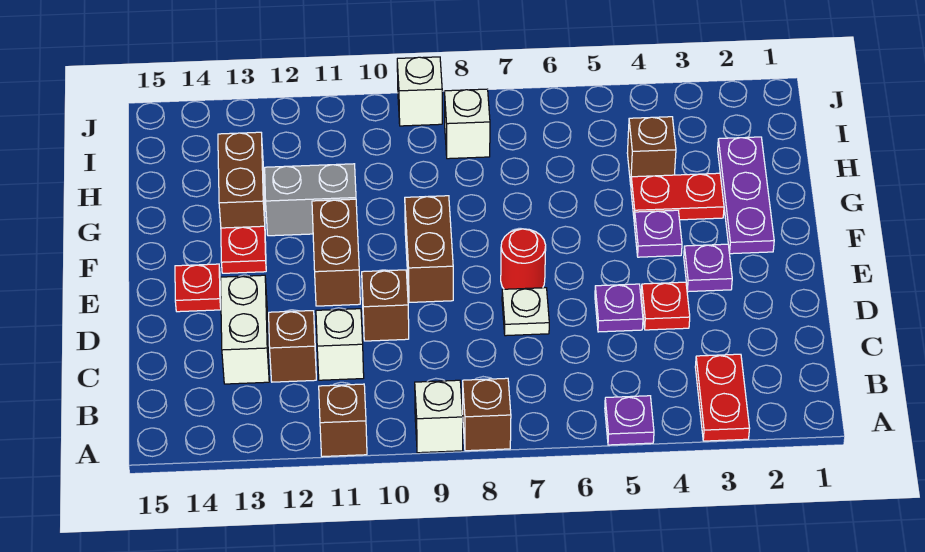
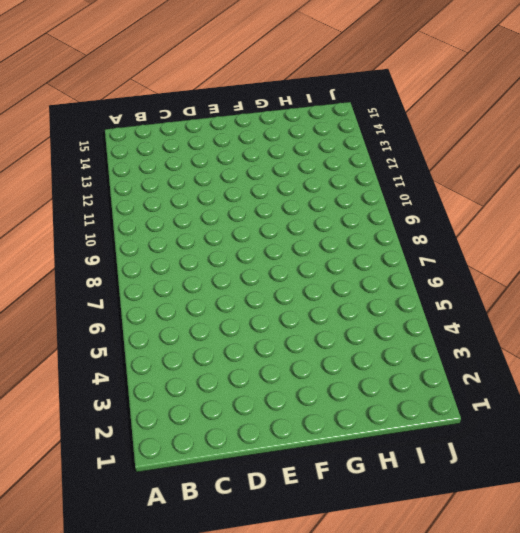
none -> red plate A3:B3 level 1
none -> purple plate A5 level 1
none -> brown brick A8 level 1

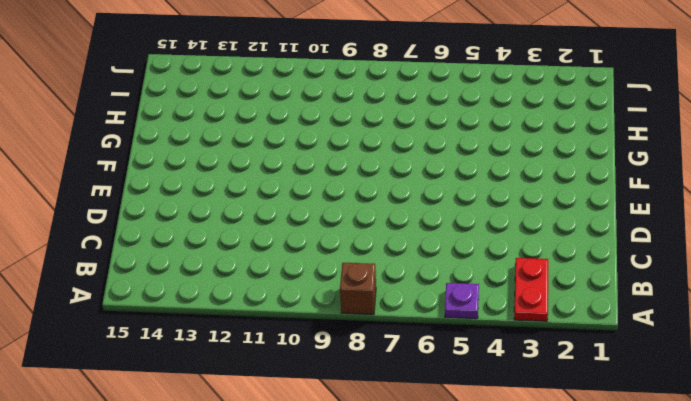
none -> white brick A9 level 1
none -> brown brick A11 level 1
none -> white brick C11 level 1

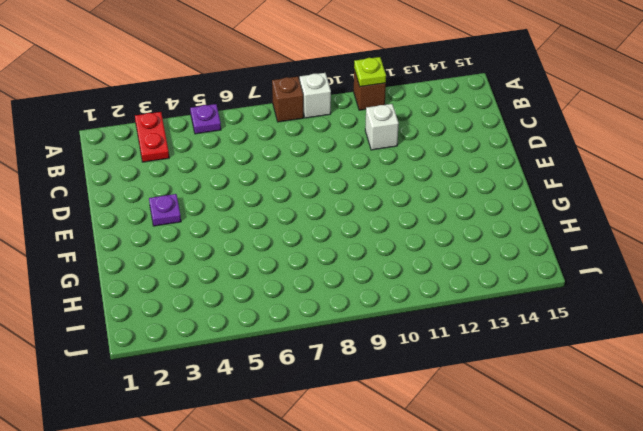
lime plate A11 level 2 -> none
none -> brown brick C12 level 1
none -> white brick C13:D13 level 1
none -> red plate D4 level 1

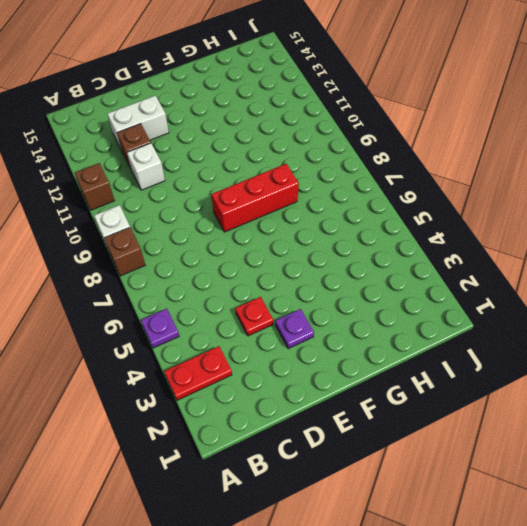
red brick E8:G8 level 1 -> none
none -> purple plate D5 level 1
none -> white plate D7 level 1
none -> brown brick D10 level 1

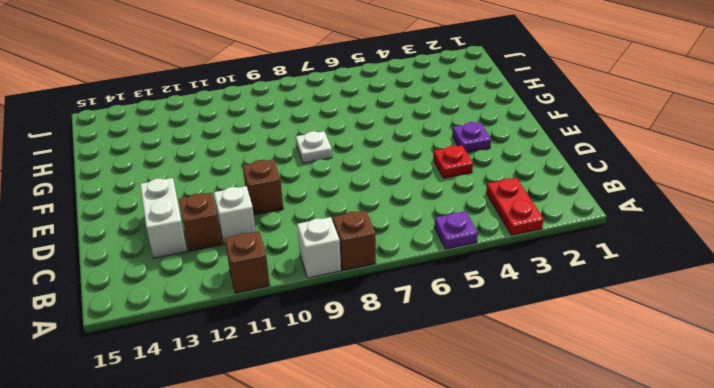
white plate F8 level 1 -> white plate D7 level 1
none -> purple plate D5 level 1
none -> red round brick E7 level 1
none -> brown brick E9:F9 level 1

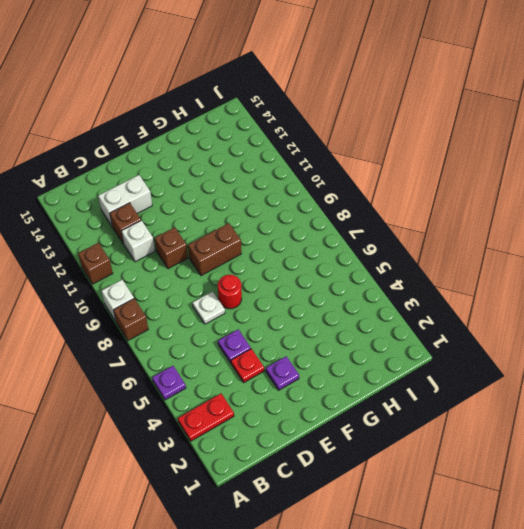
none -> brown brick E11:F11 level 1
none -> red plate E14 level 1
none -> purple plate F2:H2 level 1

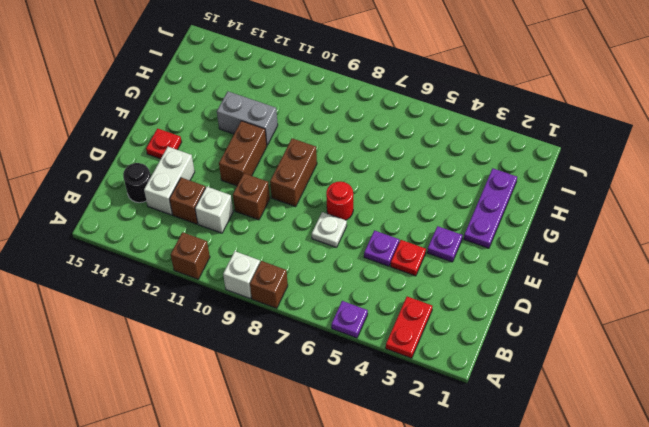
black round brick C14 level 1 -> none
none -> purple plate F4 level 1
none -> red plate F13 level 1
none -> red plate G3:G4 level 1

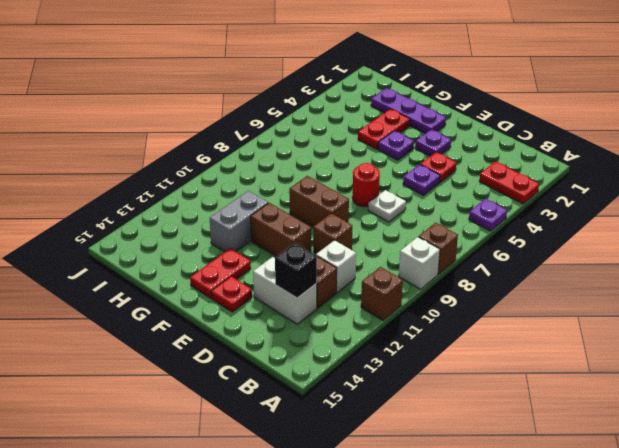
black brick C13 level 2 -> none
red plate F13:F14 level 1 -> red plate F13 level 1
none -> brown brick G13:H13 level 1
none -> brown brick H4 level 1
none -> white brick I8 level 1

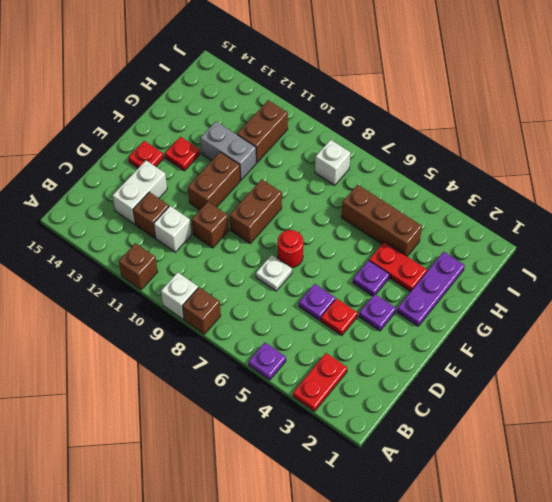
brown brick H4:H6 level 1 -> brown brick H4 level 1
brown brick H11:I11 level 1 -> brown brick G13:H13 level 1
none -> white brick J9 level 1

